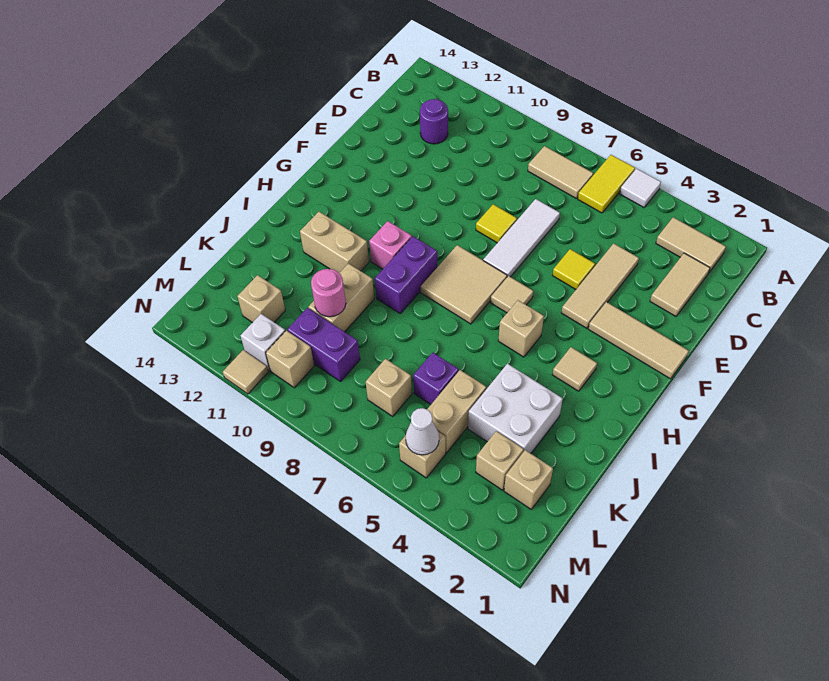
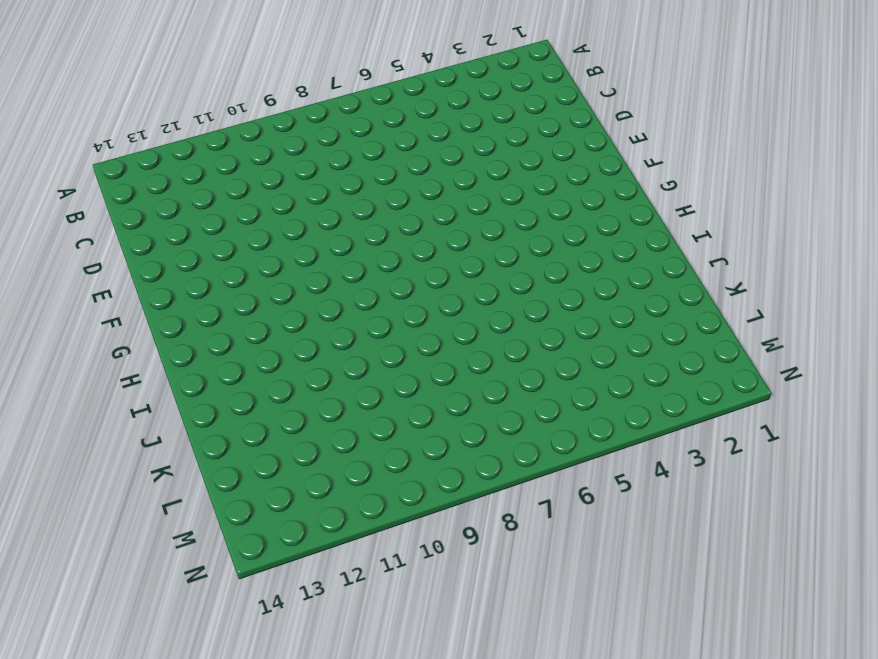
none -> white tile A5 level 1
none -> yellow tile A6:B6 level 1
none -> tan tile B2:B3 level 1
none -> tan tile B7:B8 level 1

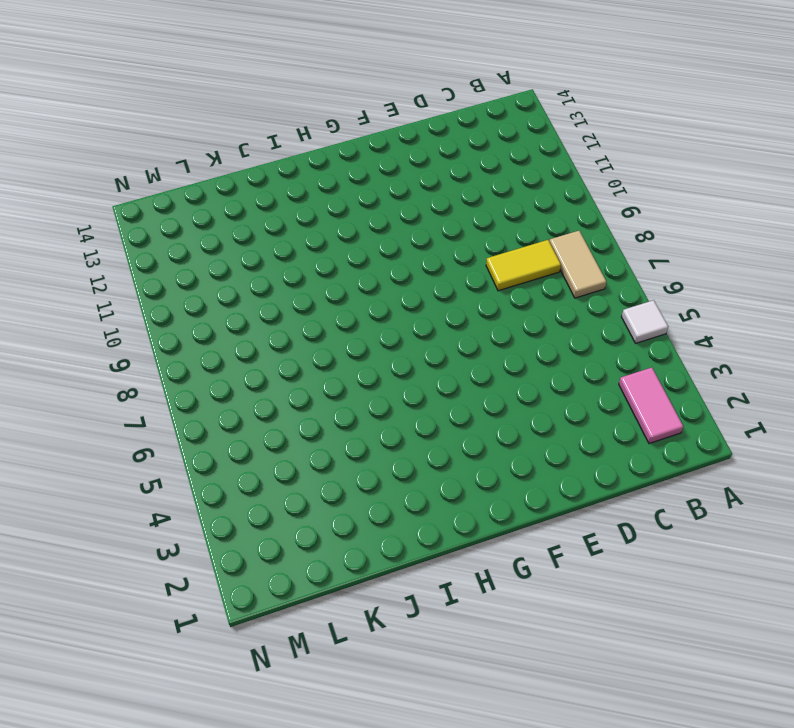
pink tile B2:B3 level 1 -> tan tile B2:B3 level 1
yellow tile C8:D8 level 1 -> yellow tile A6:B6 level 1
none -> tan tile C2:D2 level 1
none -> purple round brick C12 level 1
none -> tan tile D4:F4 level 1
none -> white tile D7:F7 level 1

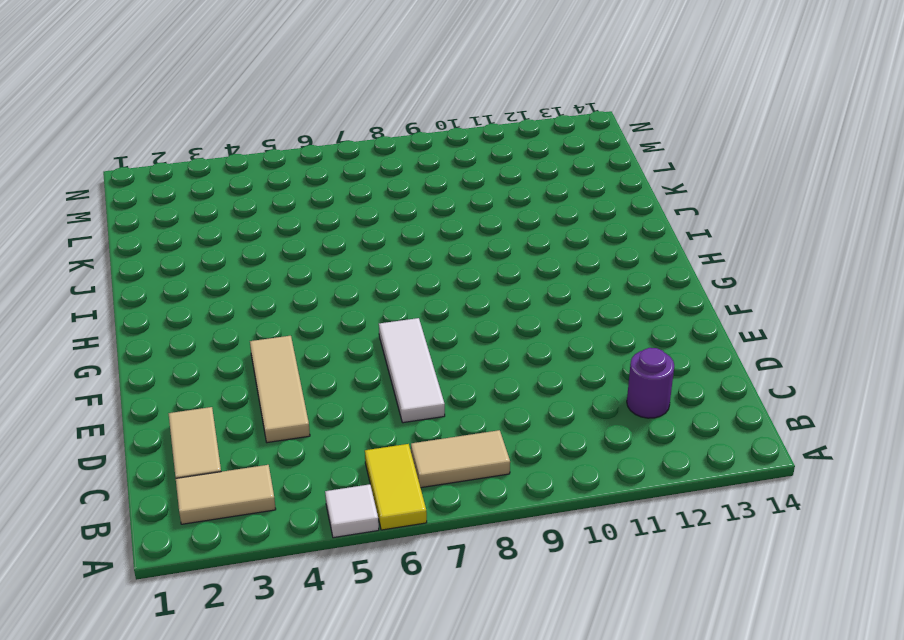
none -> yellow tile E5 level 1
none -> yellow tile E8 level 1
none -> tan tile F1:F3 level 1
none -> tan tile G6 level 1

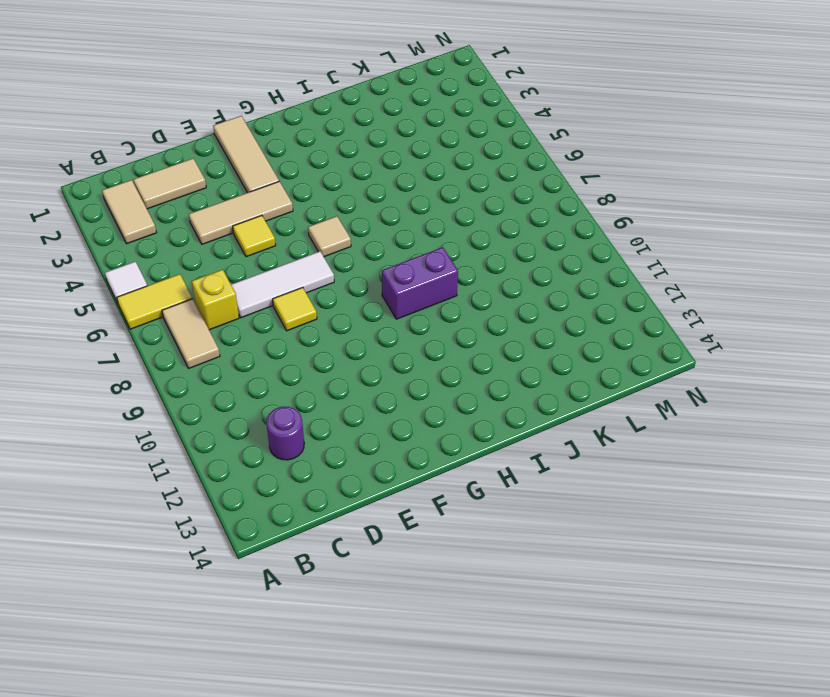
yellow brick C7 level 1 -> none
none -> tan tile G7:H8 level 1
none -> tan tile H3 level 1
none -> tan brick H5 level 1
none -> pink brick H10 level 1

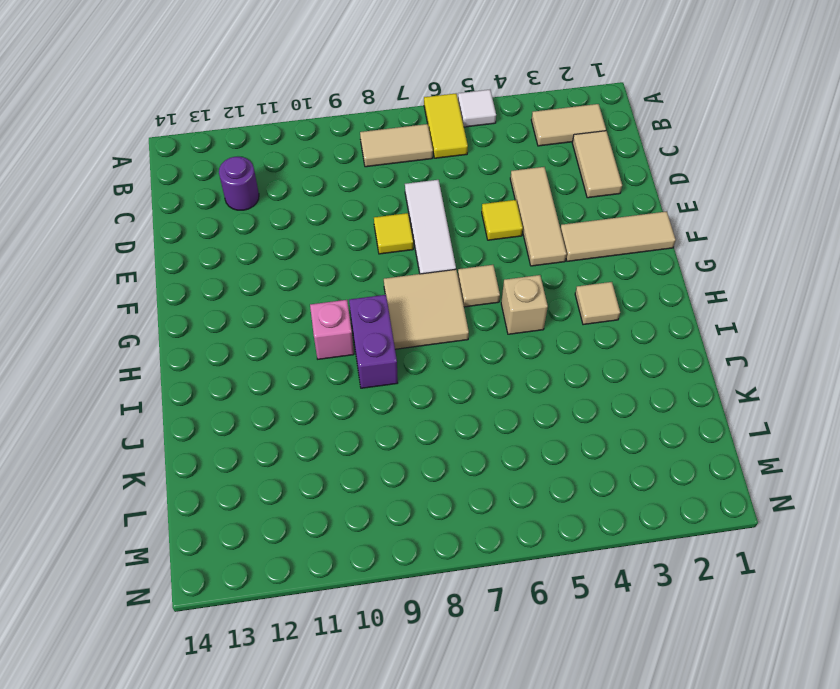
none -> tan brick I11:I12 level 1
none -> white brick J3:K4 level 1
none -> tan brick J10:K10 level 1
none -> tan brick K5:L5 level 1

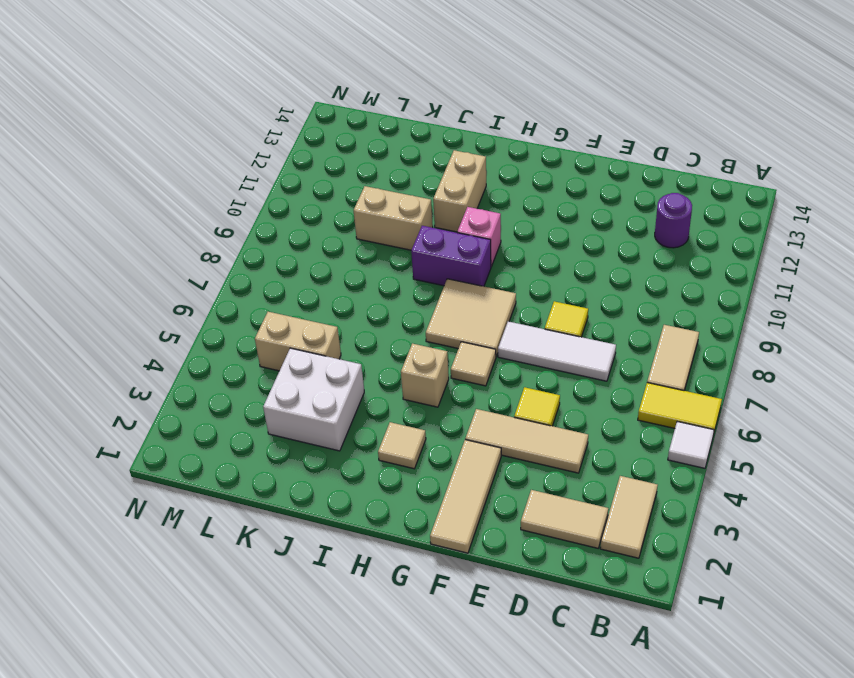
none -> purple brick K6 level 1
none -> tan brick L2 level 1
none -> tan brick L3 level 1
none -> tan brick L7 level 1

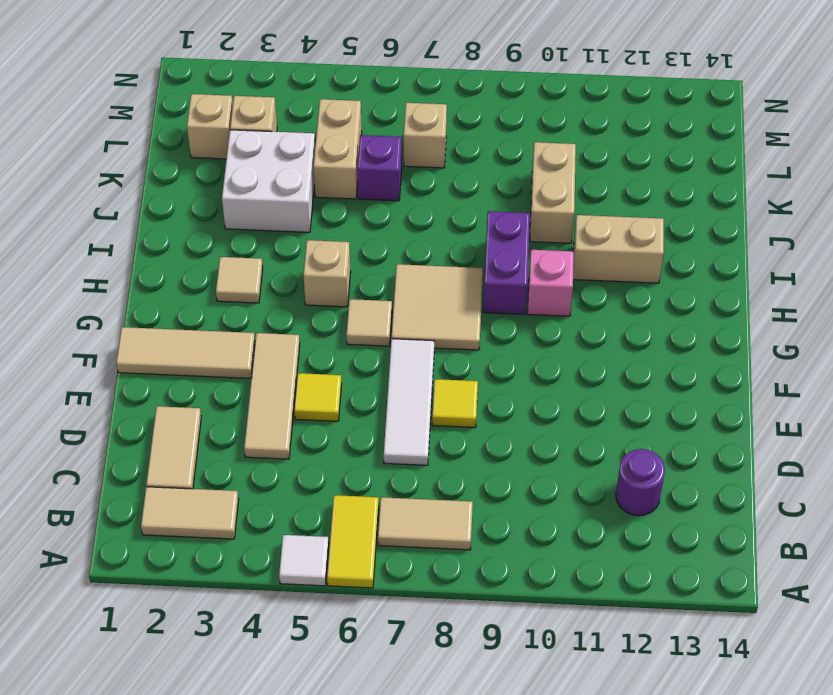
none -> purple brick L9:L10 level 1
none -> tan brick L12 level 1
none -> tan brick M5 level 1
none -> tan brick M10 level 1

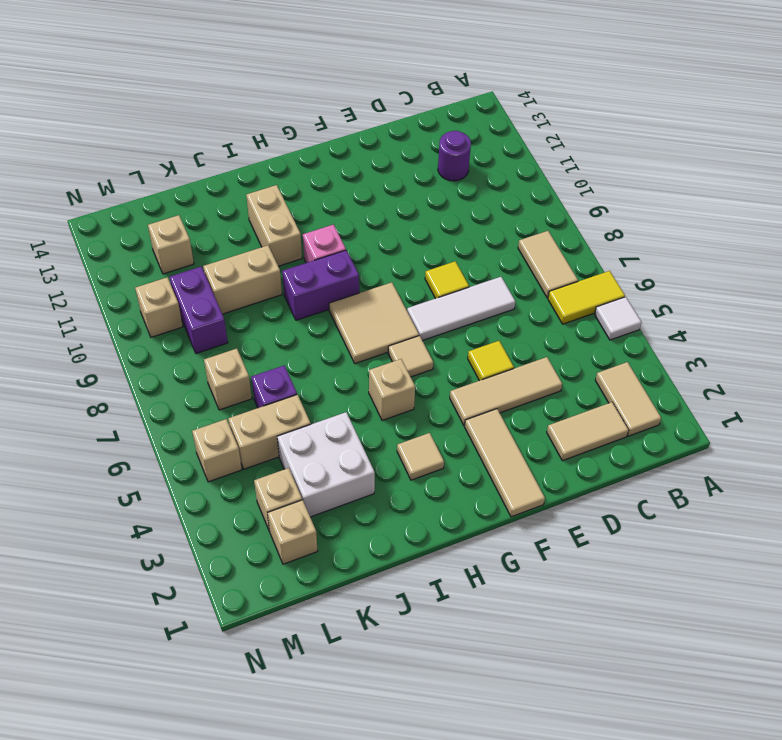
none -> white brick M11 level 1
none -> tan tile N11 level 1
none -> pink round brick K10 level 2
none -> white cone M5 level 2

